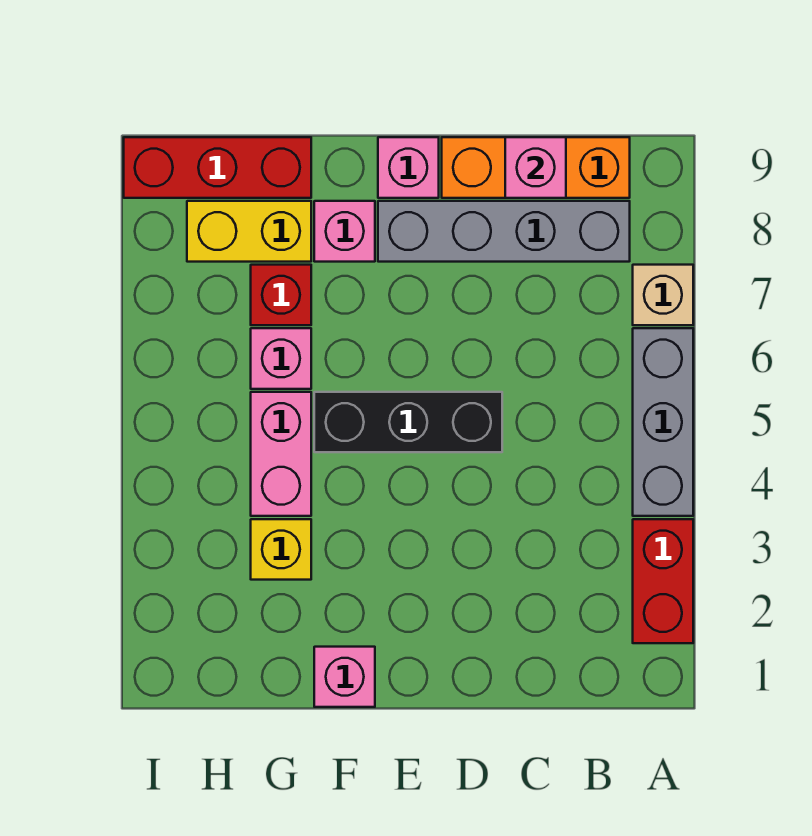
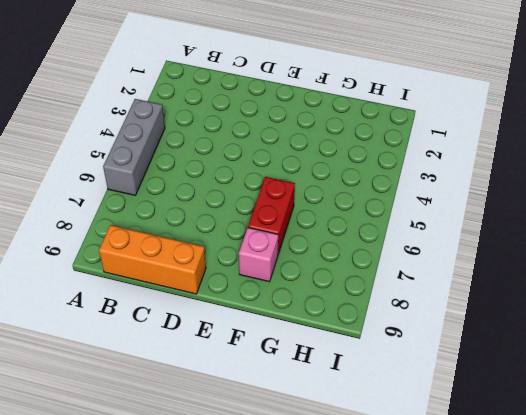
red brick F6:F7 level 1 -> red brick A2:A3 level 1
none -> tan brick A7 level 1
none -> grey brick B8:E8 level 1
none -> black brick D5:F5 level 1

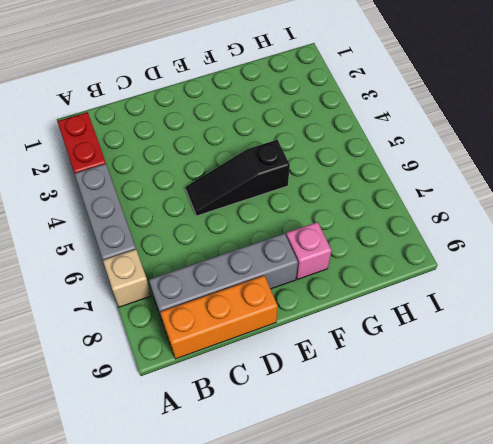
black slope D5:F5 level 1 top F -> black brick D5:F5 level 1
none -> pink brick E9 level 1
none -> pink brick F1 level 1
none -> yellow brick G3 level 1

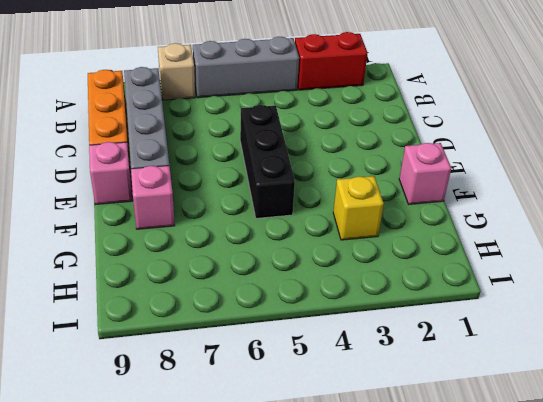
none -> pink brick G4:G5 level 1
none -> pink brick G6 level 1
none -> red brick G7 level 1

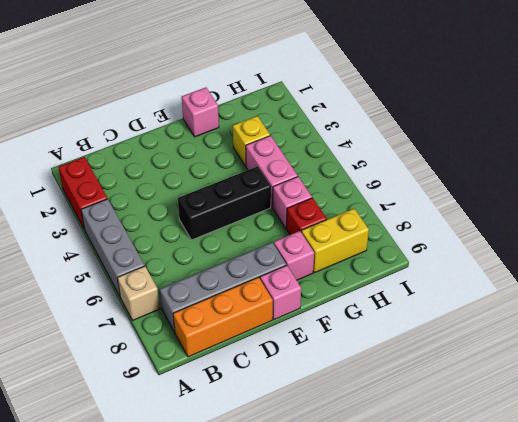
none -> red brick G9:I9 level 1
none -> pink brick C9 level 2

